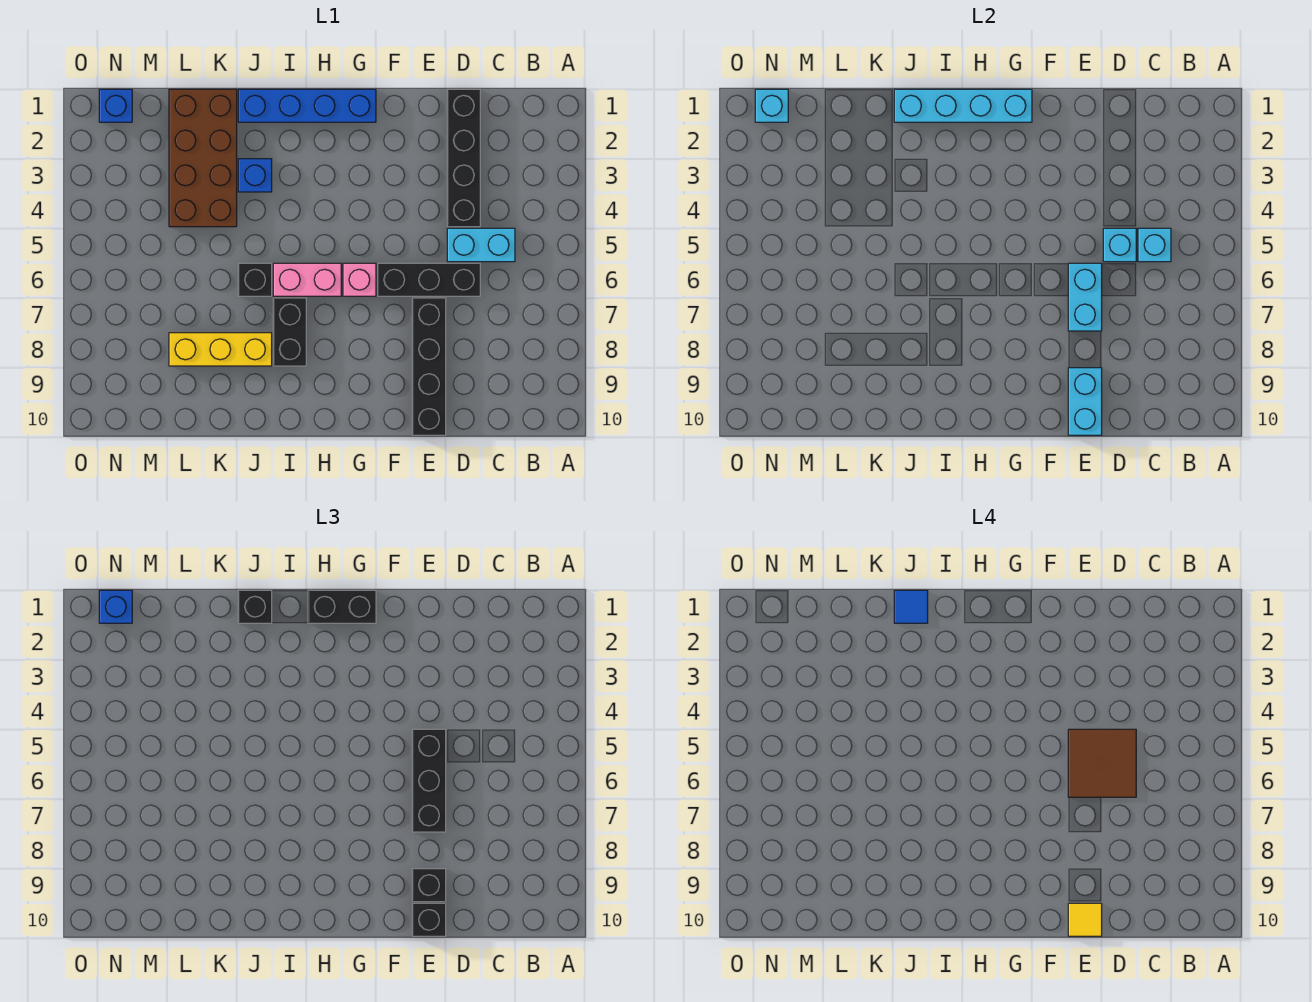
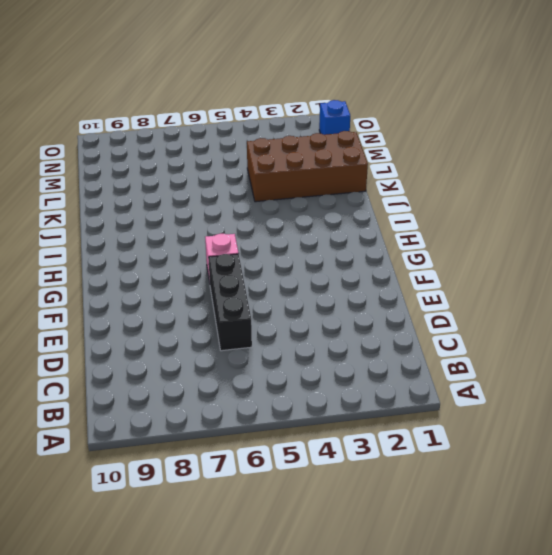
none -> cyan brick C5:D5 level 1
none -> black brick D1:D4 level 1
none -> black brick E7:E10 level 1

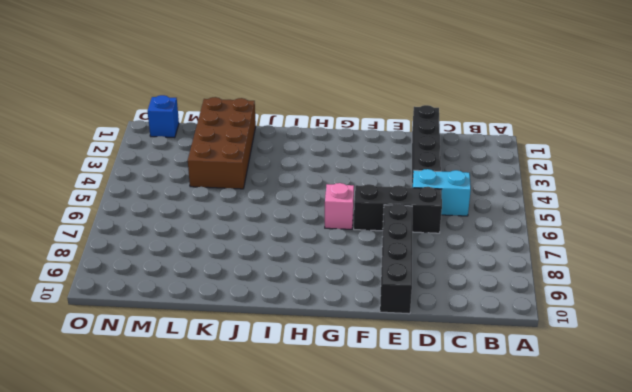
none -> blue brick G1:J1 level 1
none -> pink brick H6:I6 level 1
none -> black brick I7:I8 level 1

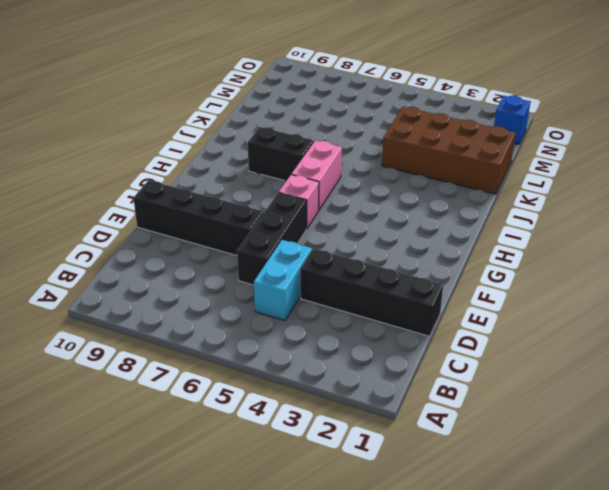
none -> blue brick G1:J1 level 1
none -> blue brick J3 level 1
none -> black brick J6 level 1

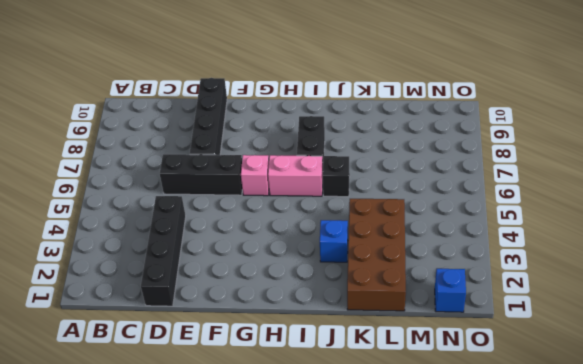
none -> cyan brick C5:D5 level 1
none -> blue brick G1:J1 level 1
none -> yellow brick J8:L8 level 1

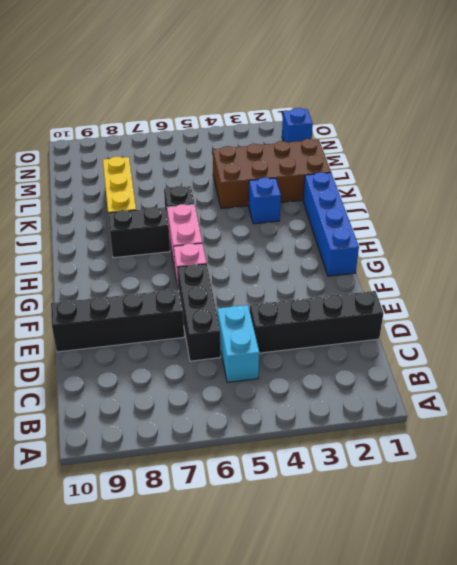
none -> cyan brick C5 level 2
none -> cyan brick D5 level 2
none -> cyan brick E6:E7 level 2

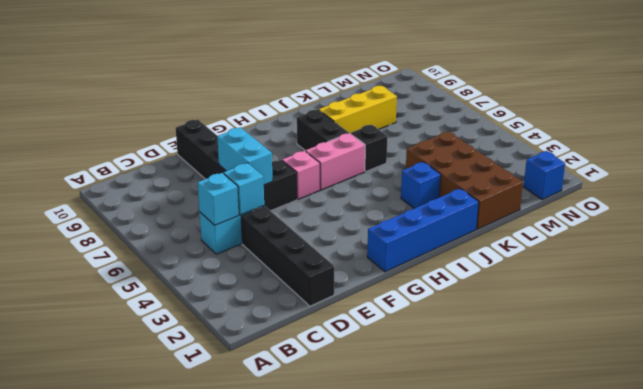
none -> cyan brick E9:E10 level 2
none -> cyan brick G1:J1 level 2
none -> cyan brick N1 level 2

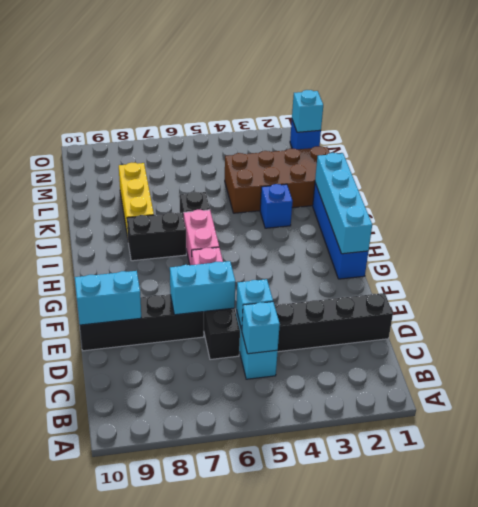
none -> black brick E5:E7 level 3
none -> black brick E9 level 3
none -> black brick E10 level 3

